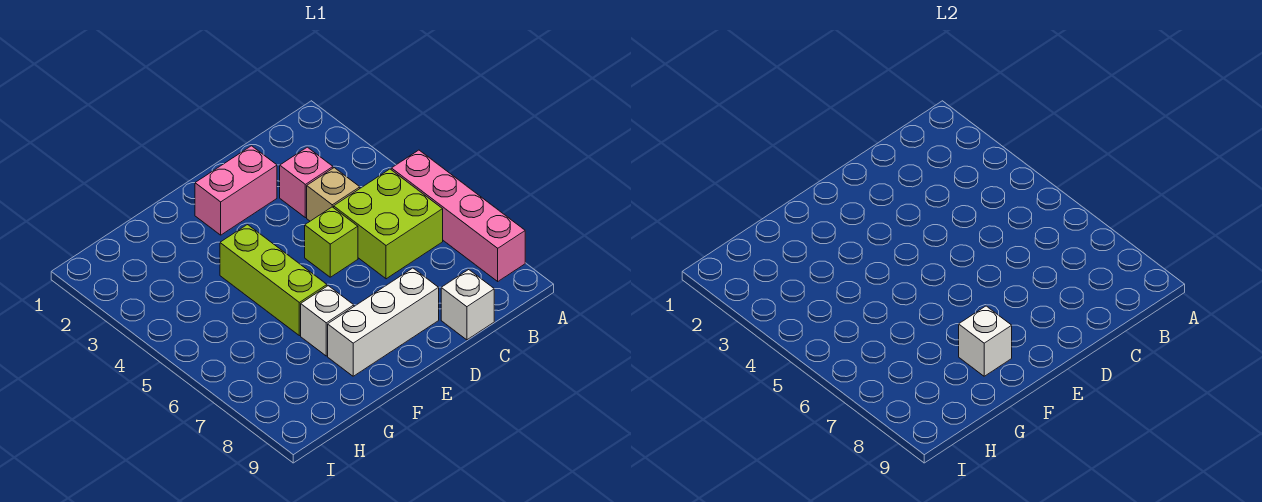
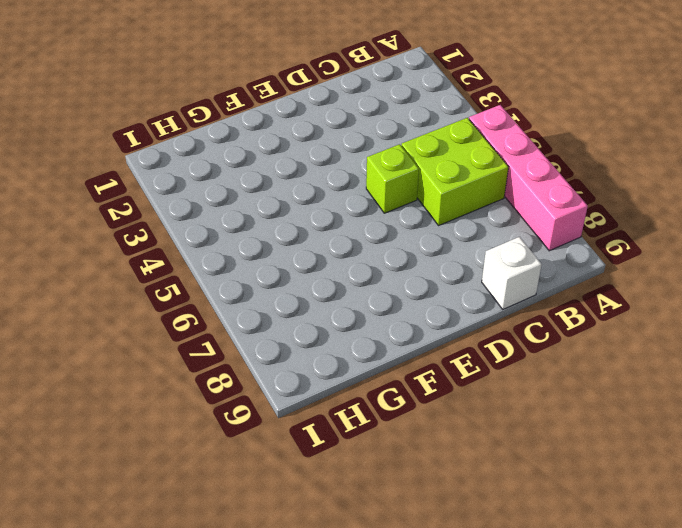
none -> pink brick C3 level 1
none -> tan brick C4 level 1

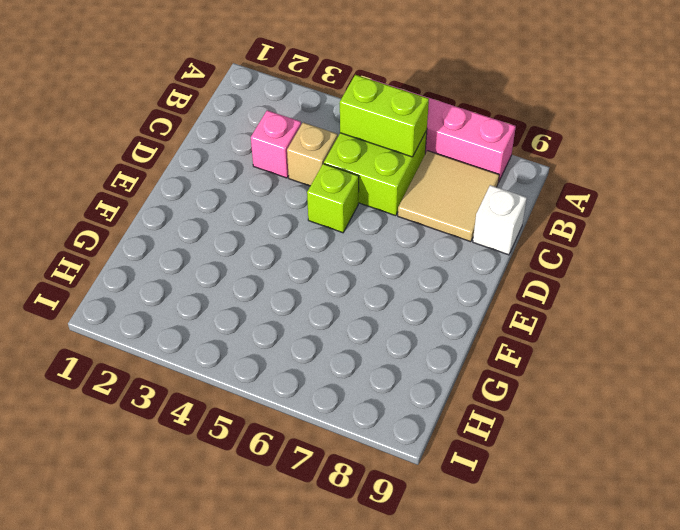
lime brick B5:B6 level 2 -> none
tan tile B7:C8 level 1 -> none
none -> pink brick D2:E2 level 1
none -> white brick D8:F8 level 1

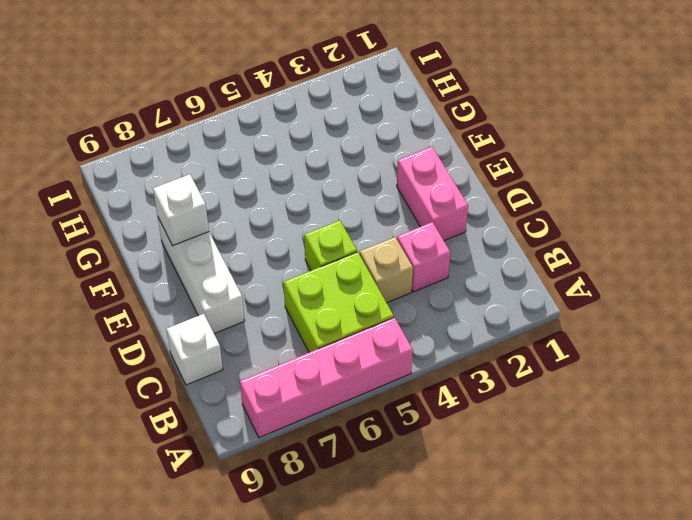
none -> lime brick F4:F6 level 1
none -> white brick F7 level 1

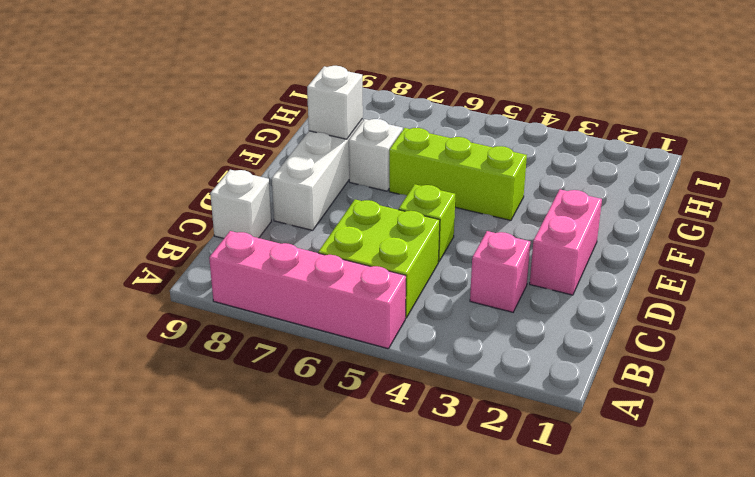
none -> tan brick C4 level 1

